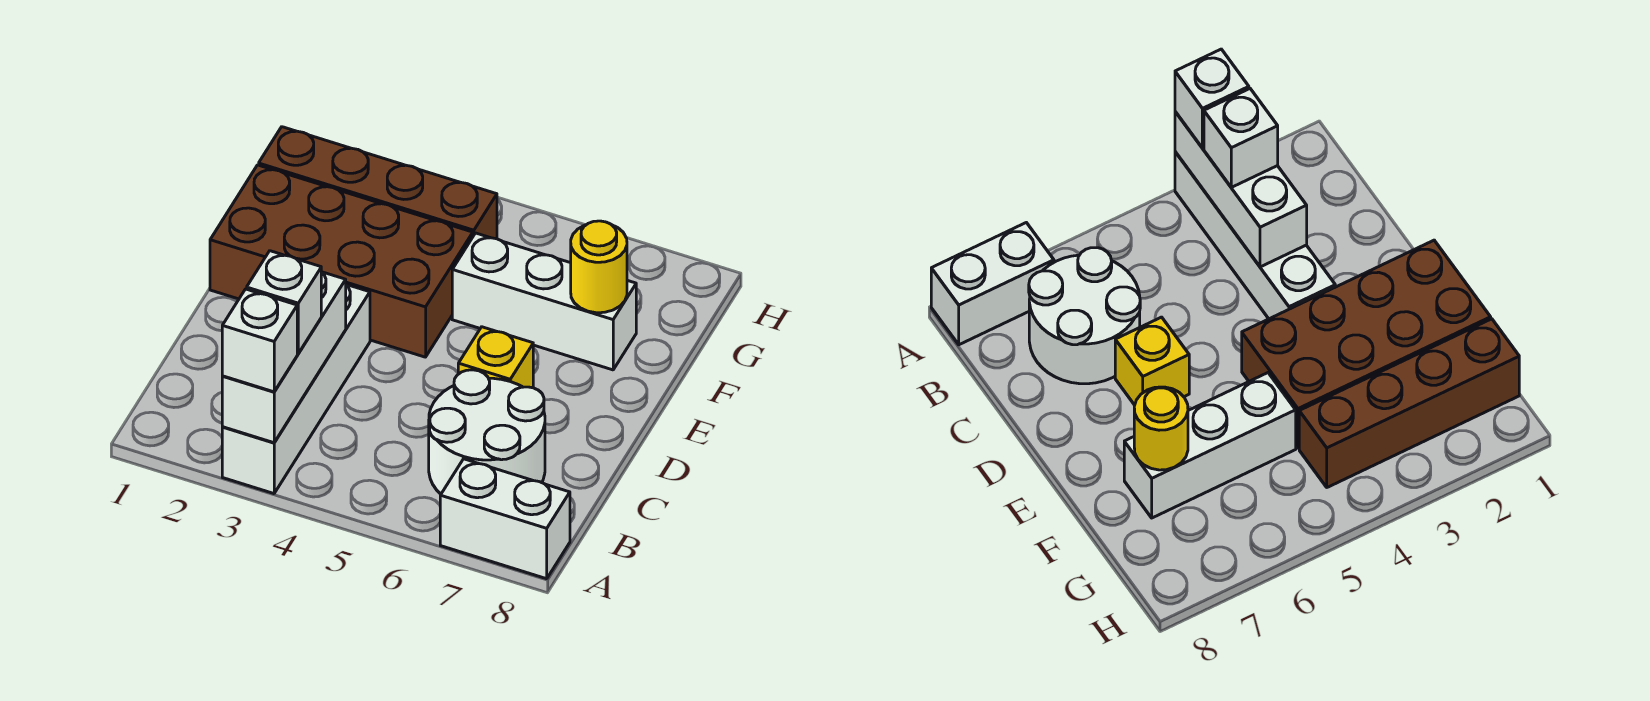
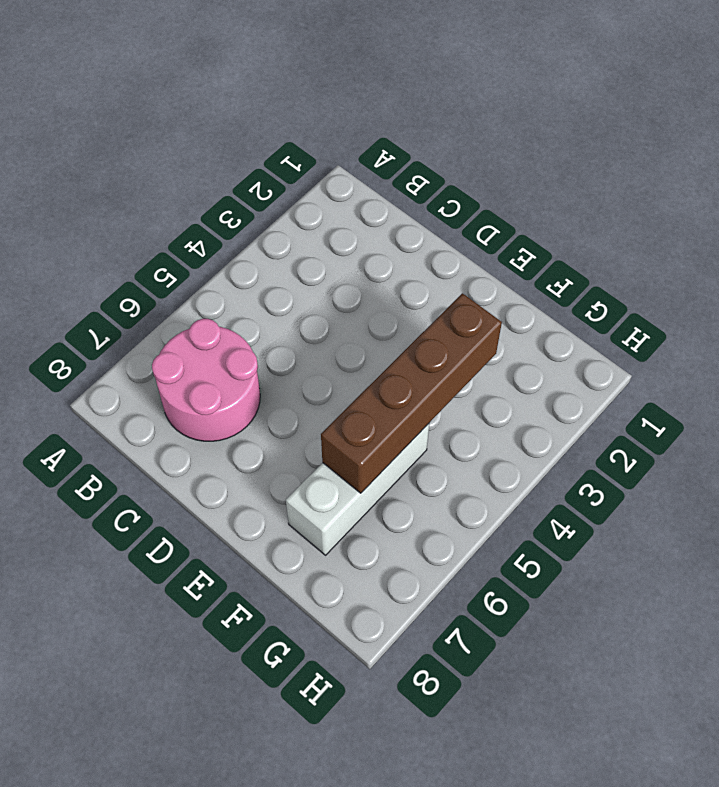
pink round brick B6:C7 level 1 -> white round brick B6:C7 level 1
brown brick F3:F6 level 2 -> brown brick G1:G4 level 1
none -> white brick A3:D3 level 1
none -> white brick A7:A8 level 1

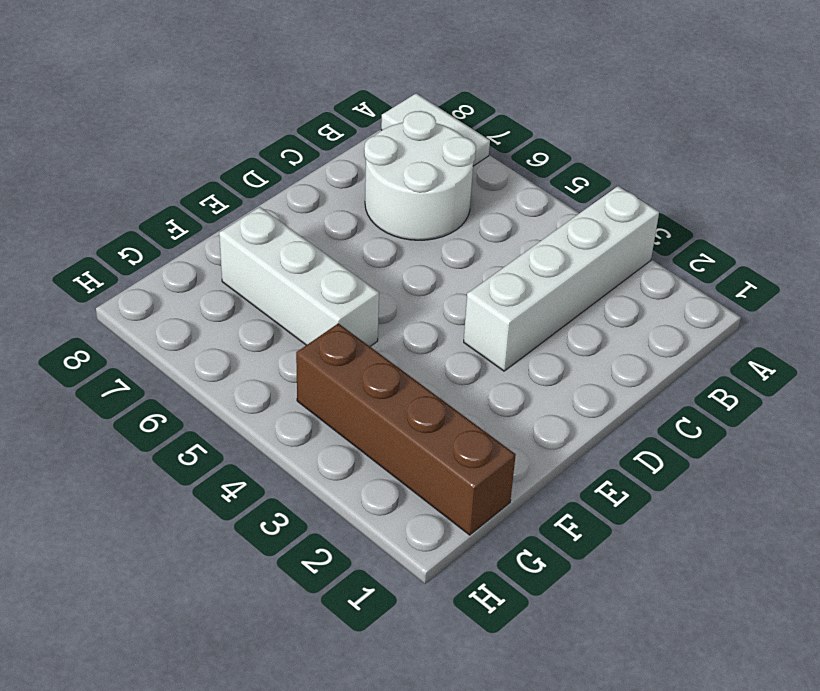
white tile A7:A8 level 1 -> white brick A7:A8 level 1
none -> yellow brick D6 level 1
none -> brown brick E1:F4 level 1

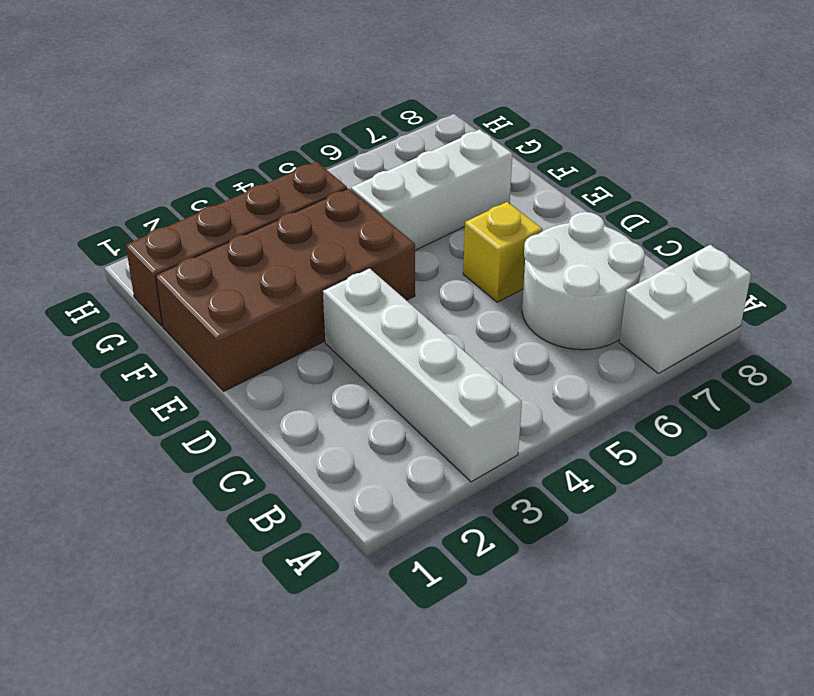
none -> white brick A3:C3 level 2
none -> yellow round brick F7 level 2

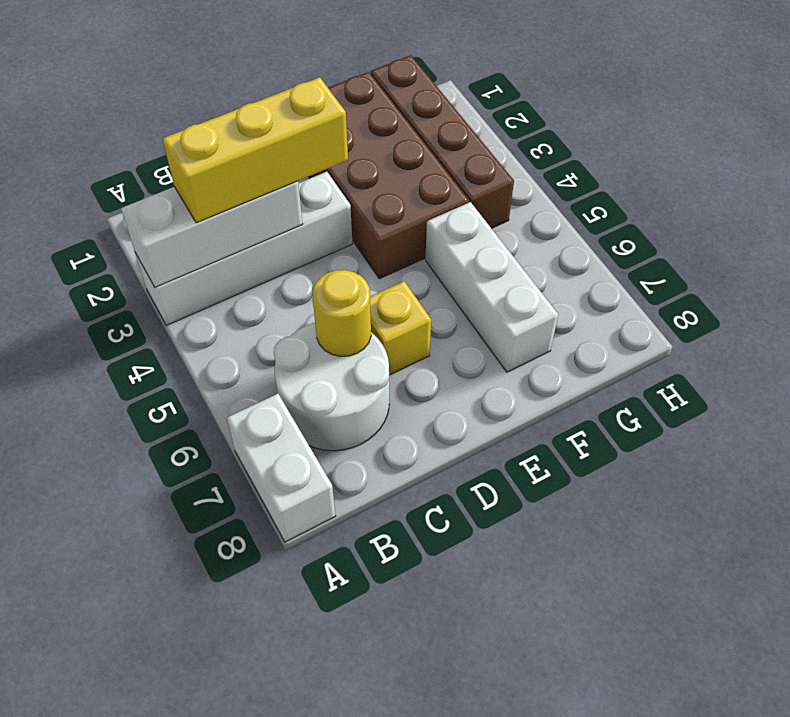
yellow brick B3:D3 level 3 -> white brick B3 level 3
yellow round brick C6 level 2 -> yellow round brick F7 level 2
none -> white brick A3 level 3

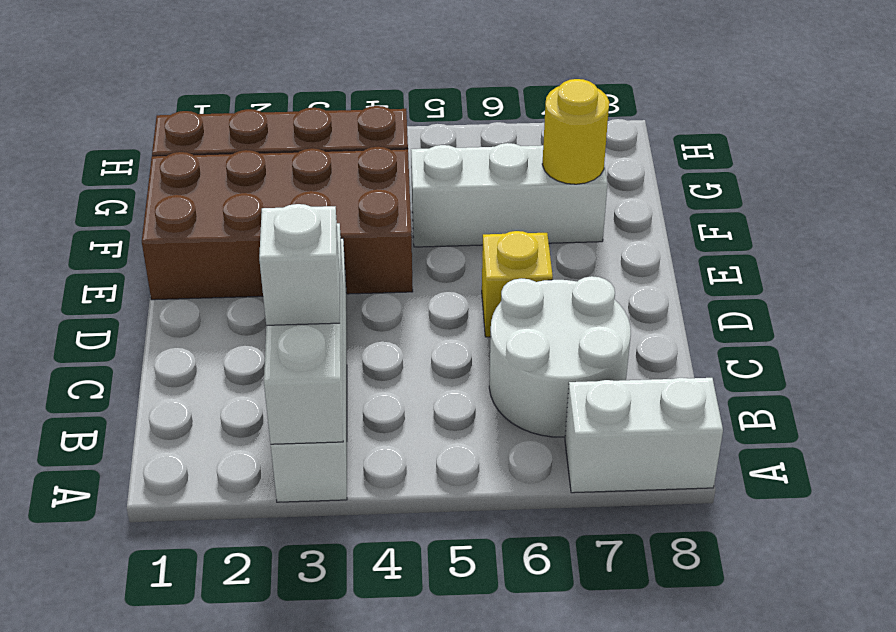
none -> white brick A3 level 3

